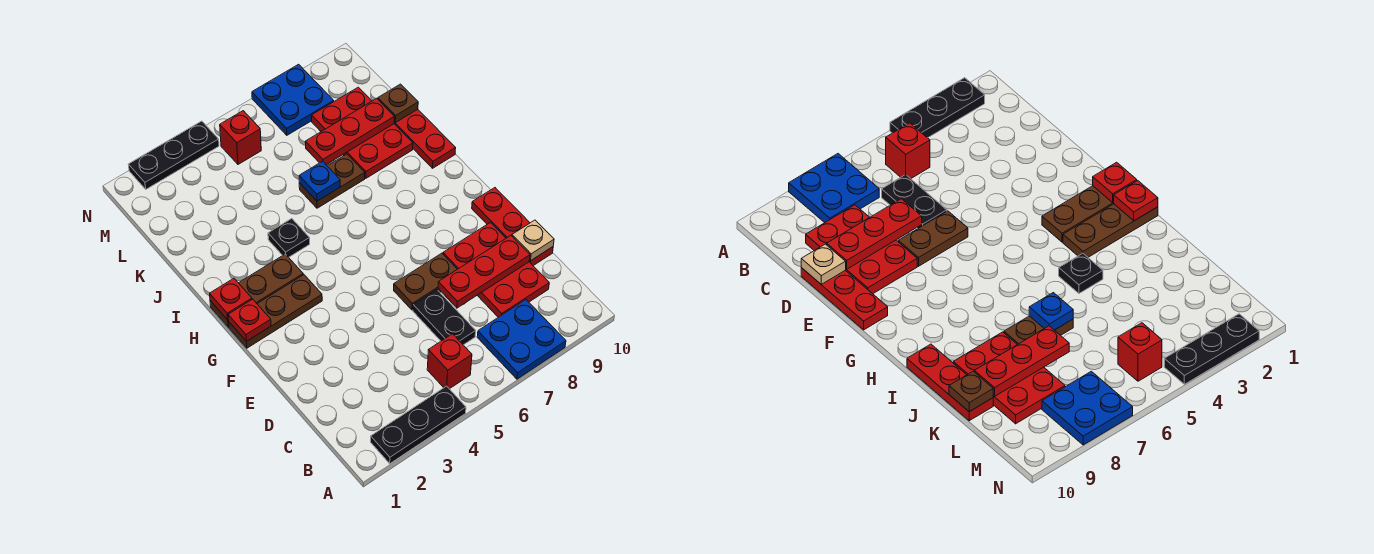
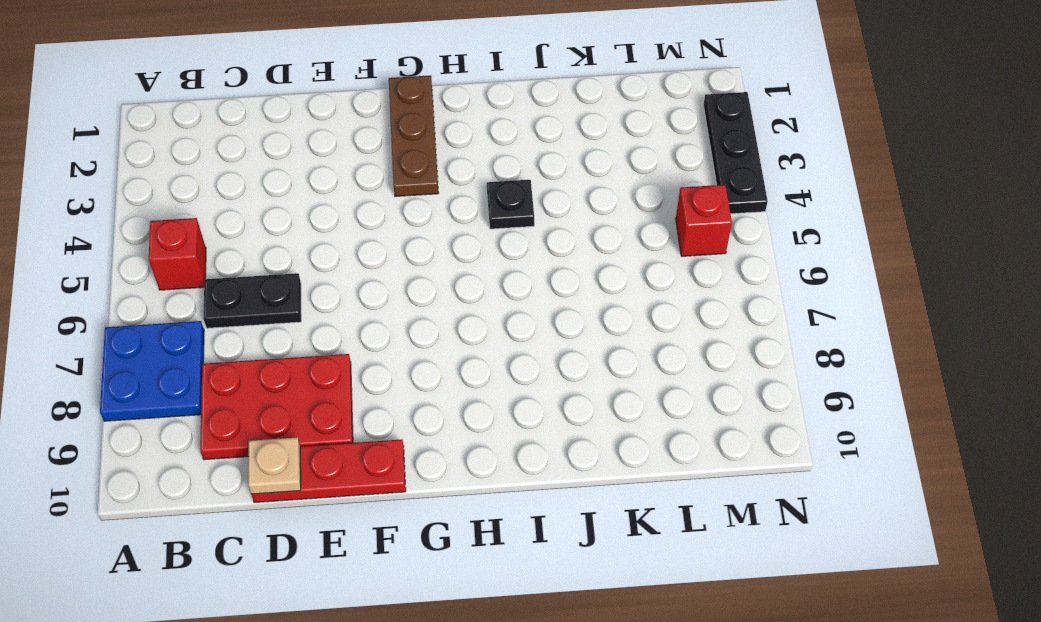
none -> black plate A2:A4 level 1
none -> brown plate E6:E7 level 1
none -> brown plate H1:H3 level 1

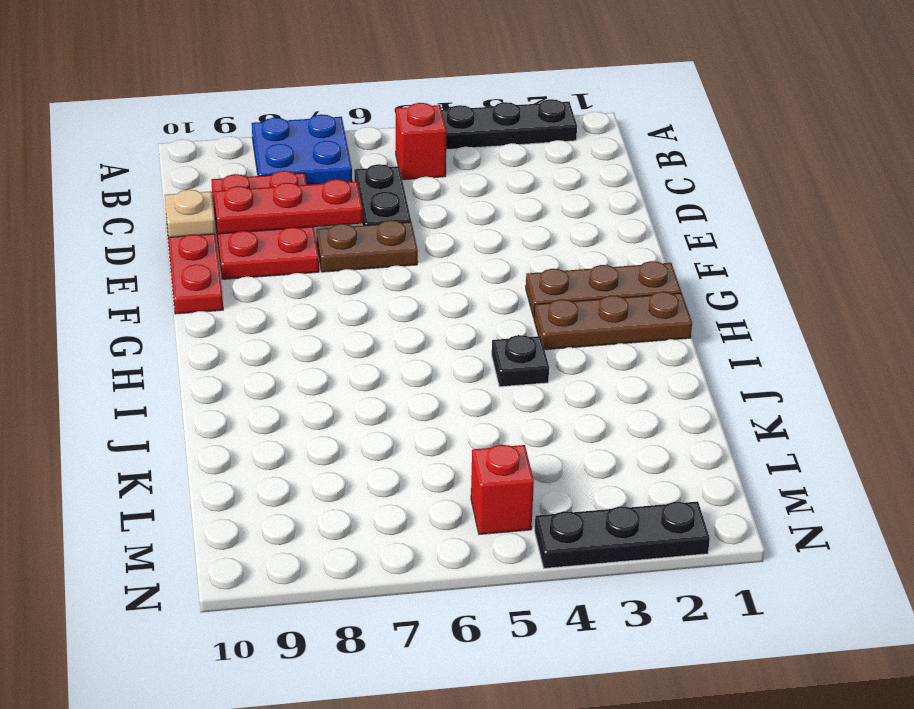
none -> red plate I10:K10 level 1
none -> brown plate J6:J7 level 1
none -> red plate J8:L9 level 1

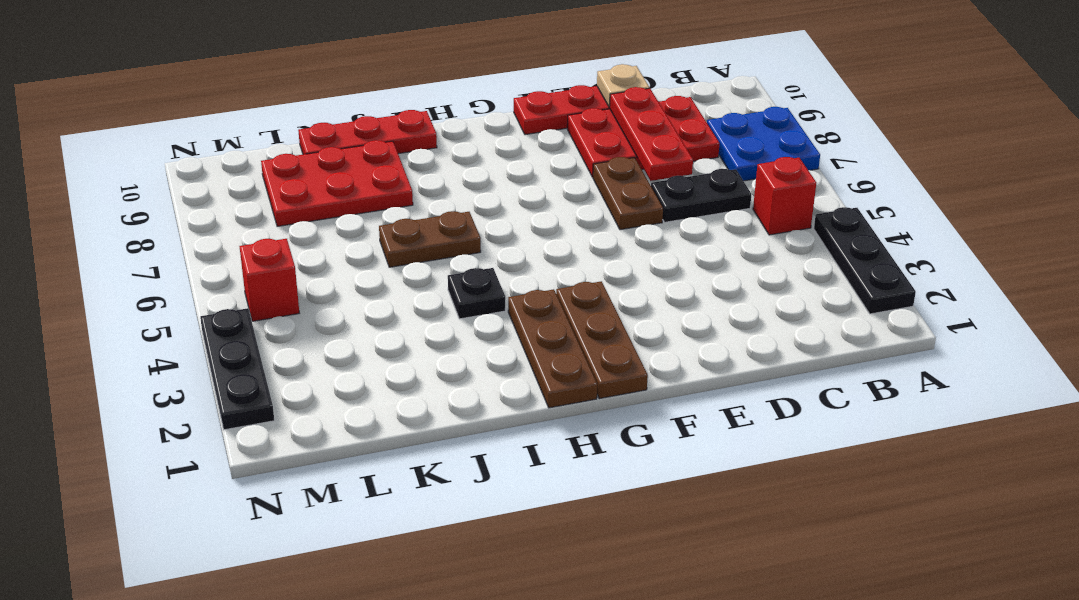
brown plate I6:J6 level 1 -> brown plate J6:J7 level 1
none -> blue plate M7:N8 level 1
none -> red plate G1 level 2
none -> red plate H1 level 2

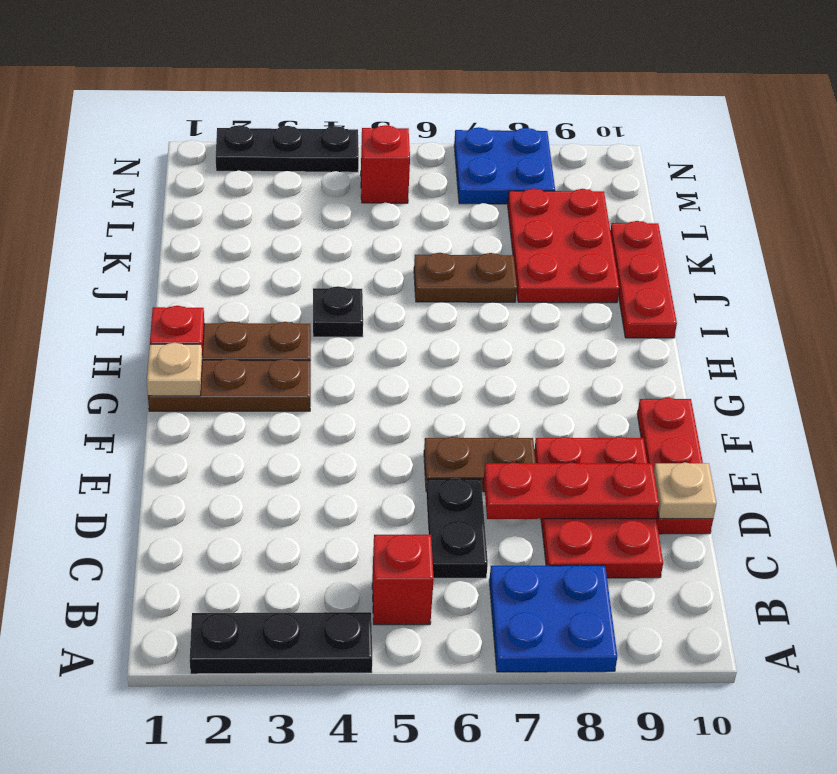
tan plate G1 level 2 -> red plate G1 level 2
none -> blue plate J6 level 2
none -> red plate K7:K9 level 2
none -> brown plate K10 level 2

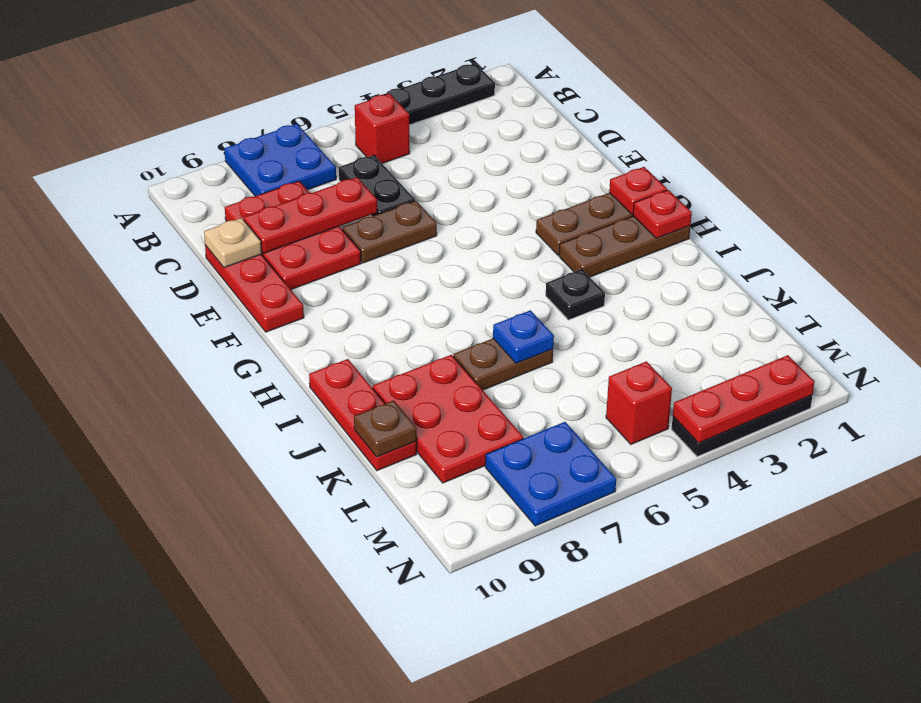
red plate N2:N4 level 2 -> red plate K7:K9 level 2

